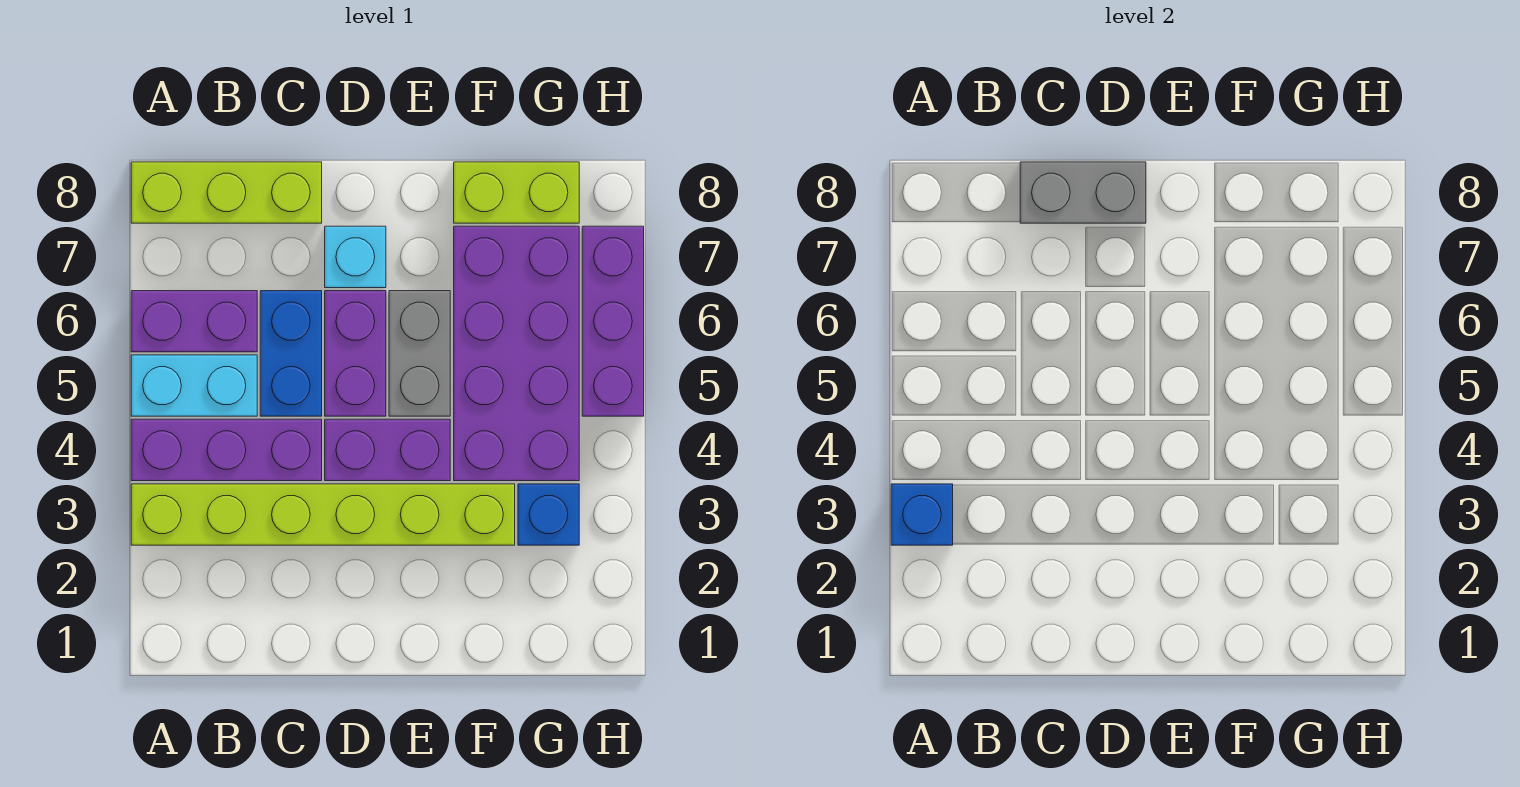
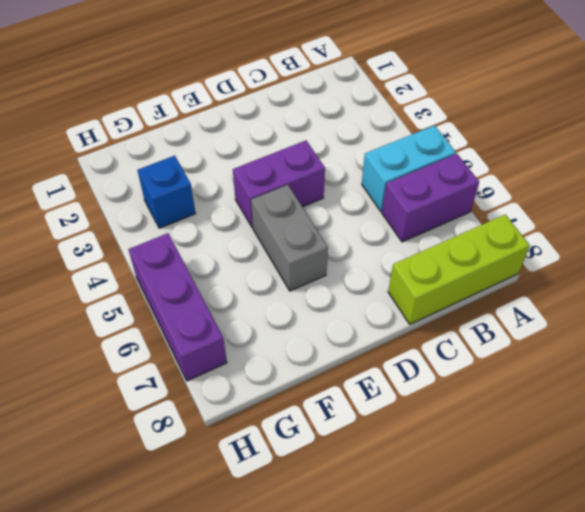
none -> lime brick A3:F3 level 1
none -> purple brick A4:C4 level 1
none -> blue brick C5:C6 level 1

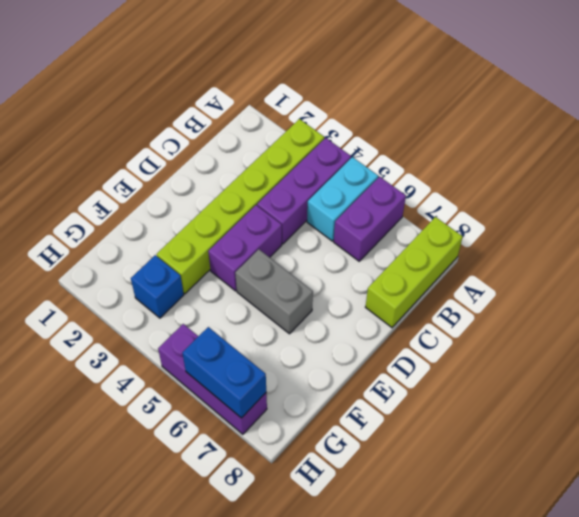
blue brick H6:H7 level 2 -> blue brick C5:C6 level 1
none -> purple brick D5:D6 level 1
none -> cyan brick D7 level 1
none -> purple brick F4:G7 level 1

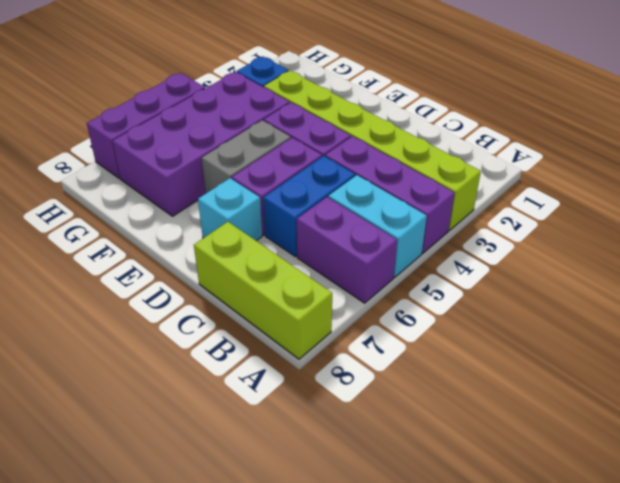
none -> lime brick F8:G8 level 1
none -> blue brick A3 level 2
none -> grey brick C8:D8 level 2

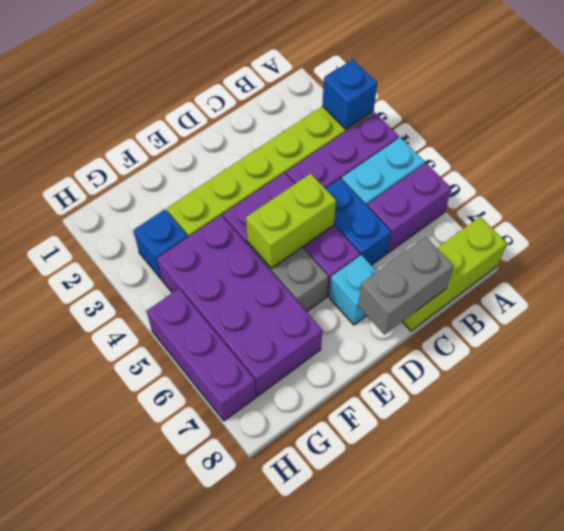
lime brick D5:E5 level 2 -> lime brick F8:G8 level 1

